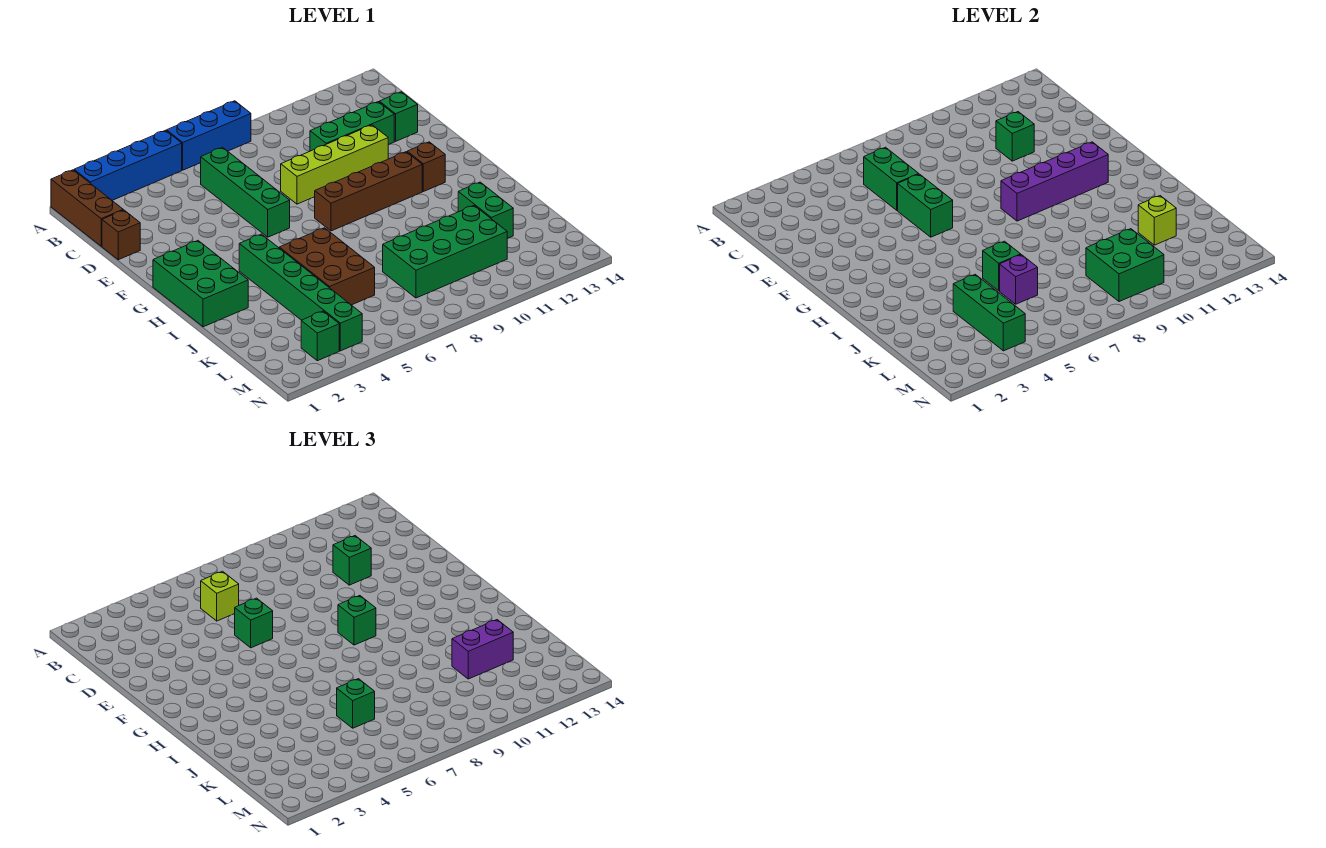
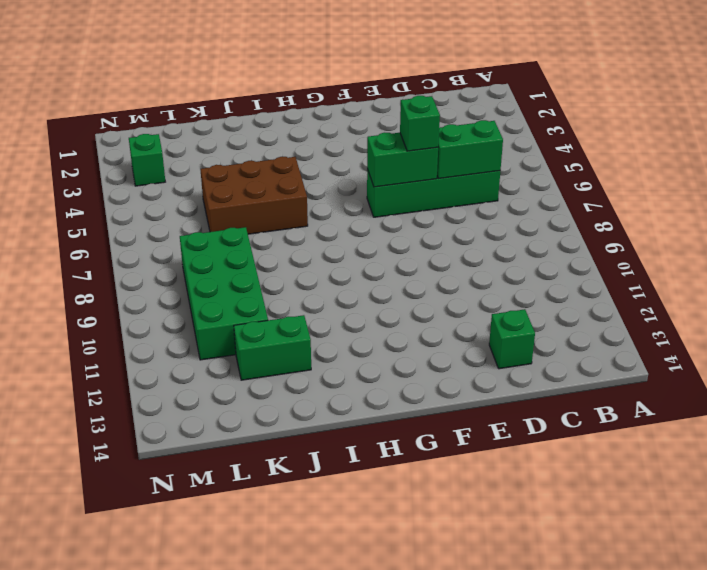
none -> brown brick A1:C1 level 1
none -> blue brick A2:A5 level 1
none -> blue brick A6:A8 level 1
none -> brown brick D1 level 1

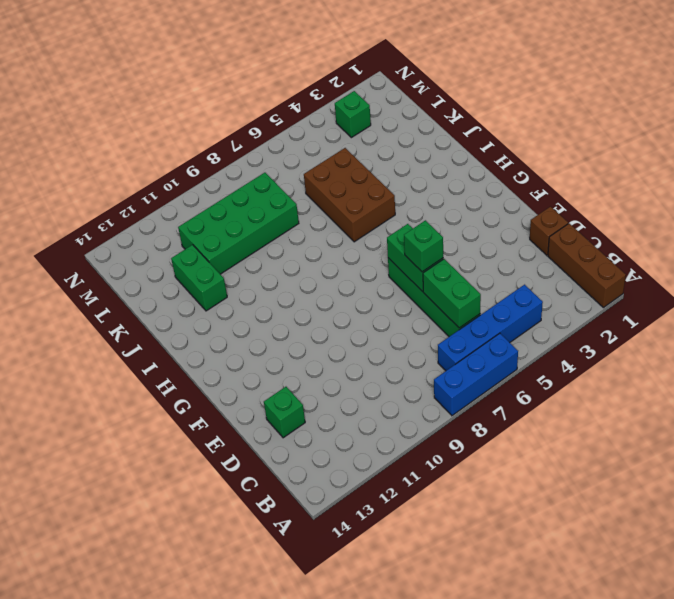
blue brick B4:B7 level 1 -> blue brick A2:A5 level 1
none -> green brick D10:D12 level 1
none -> lime brick E8:E11 level 1
none -> green brick G1:I2 level 1
none -> brown brick G8:G11 level 1

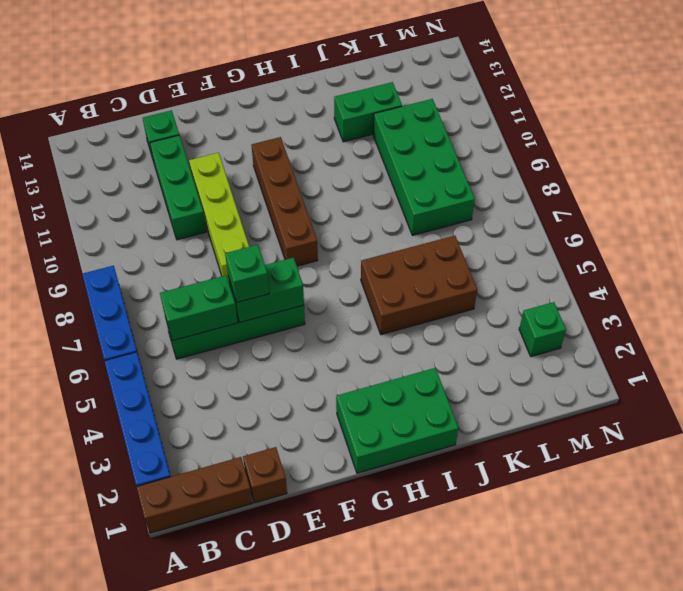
none -> brown brick G12 level 1
none -> green brick H4:M4 level 1
none -> green brick D11 level 2
none -> purple brick G9:G12 level 2

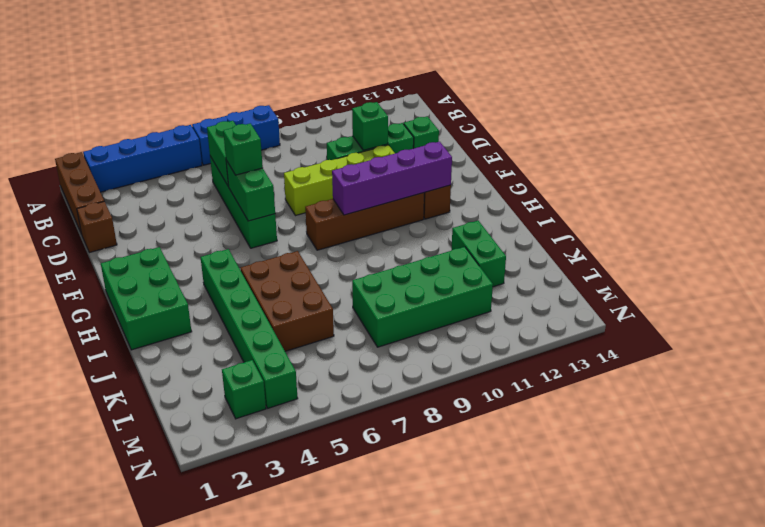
none -> green brick J6 level 2
none -> green brick K4:M4 level 2
none -> purple brick K6 level 2
none -> lime brick K12 level 2

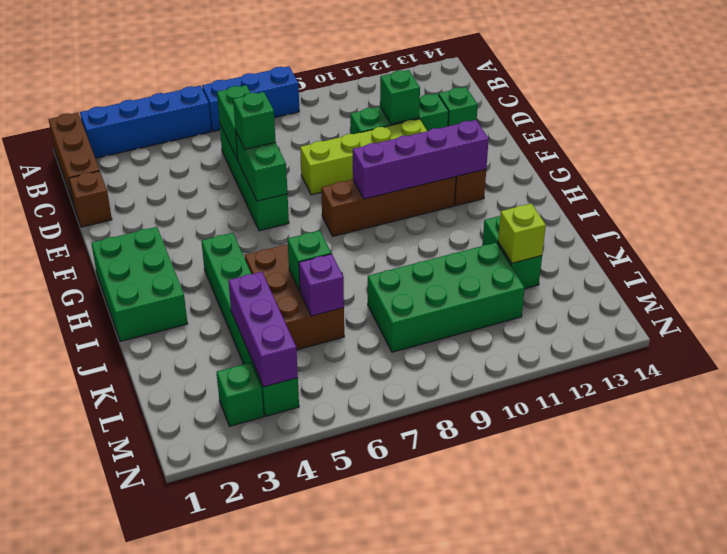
purple brick K4:M4 level 2 -> green brick K4:M4 level 2
none -> green brick L9:M10 level 2
none -> lime brick C6 level 3
none -> green brick D11 level 3
none -> green brick G9 level 3

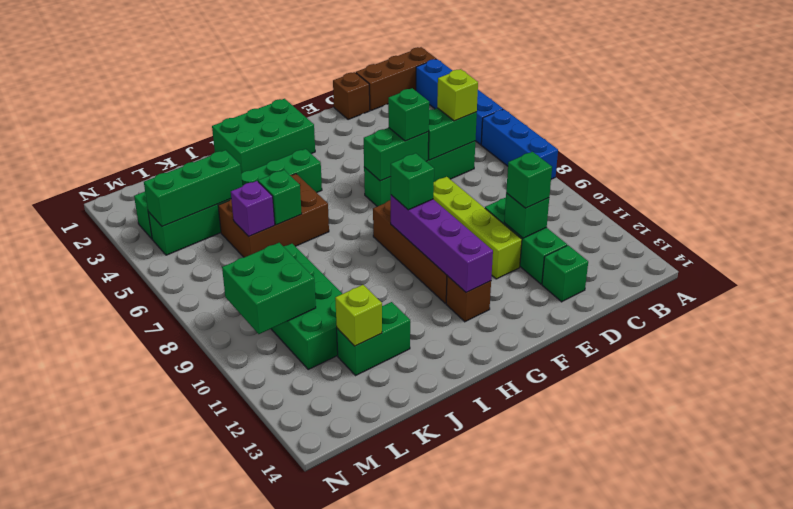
none -> green brick K6 level 3
none -> purple brick K11:K12 level 3

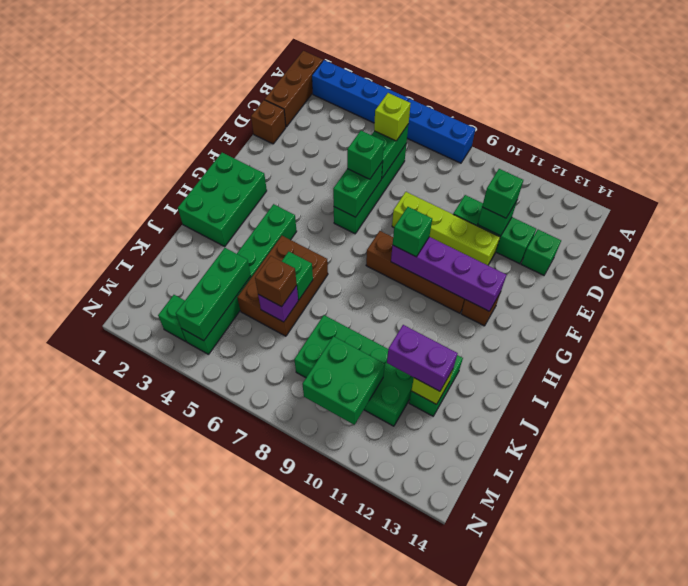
brown brick K6 level 3 -> green brick K6 level 3

